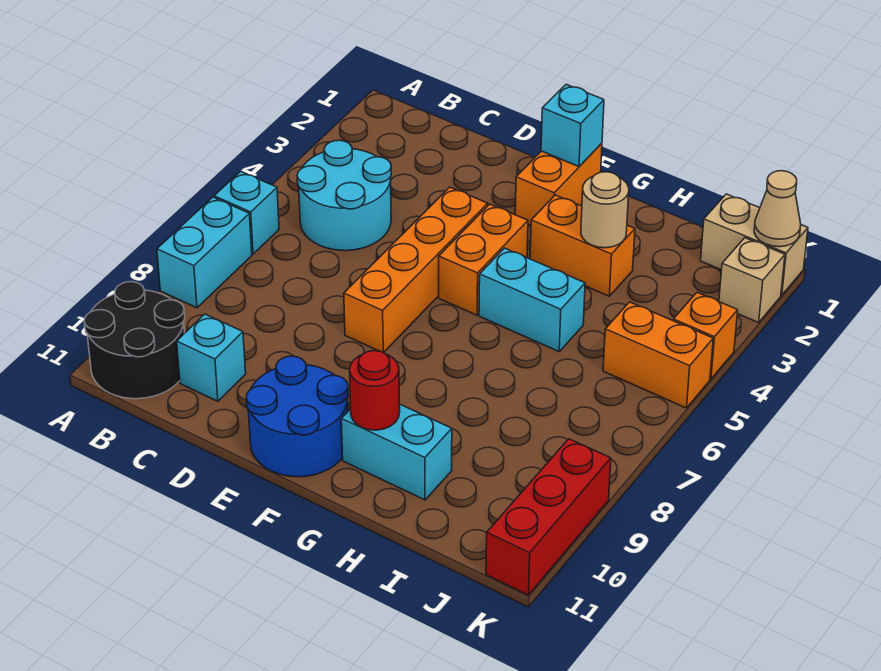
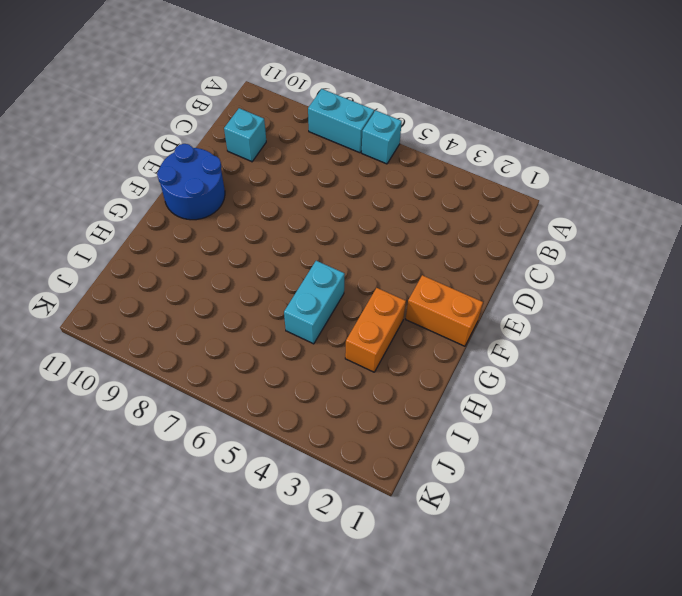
none -> black round brick A10:B11 level 1
none -> cyan round brick B4:C5 level 1
none -> orange brick E4:E7 level 1

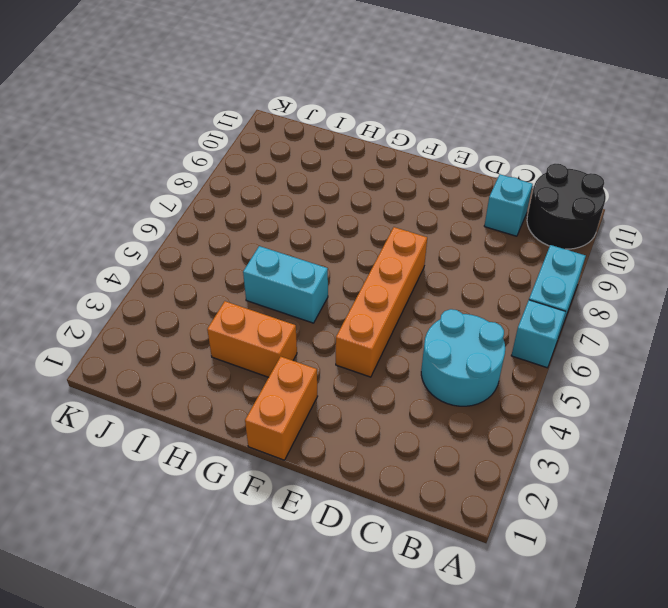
none -> blue round brick E10:F11 level 1
none -> orange brick F4:F5 level 1
none -> cyan brick G10:H10 level 1

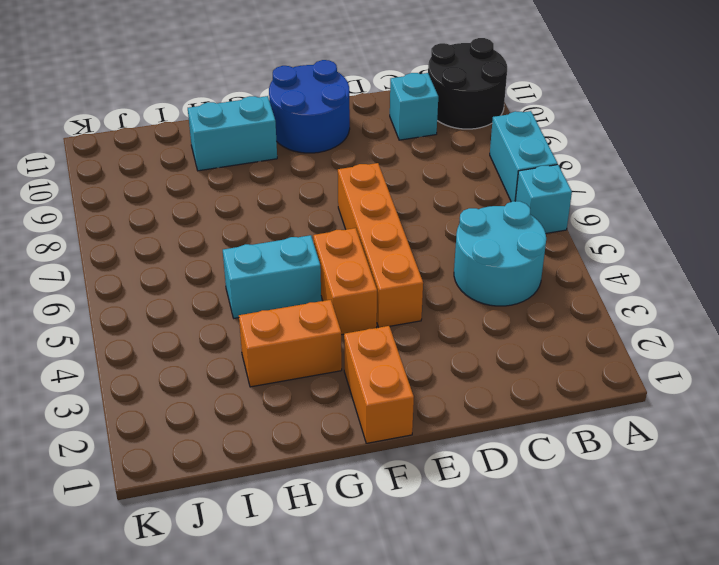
none -> tan brick J1:K1 level 1
none -> orange brick J5:K5 level 1
none -> tan brick K2 level 1

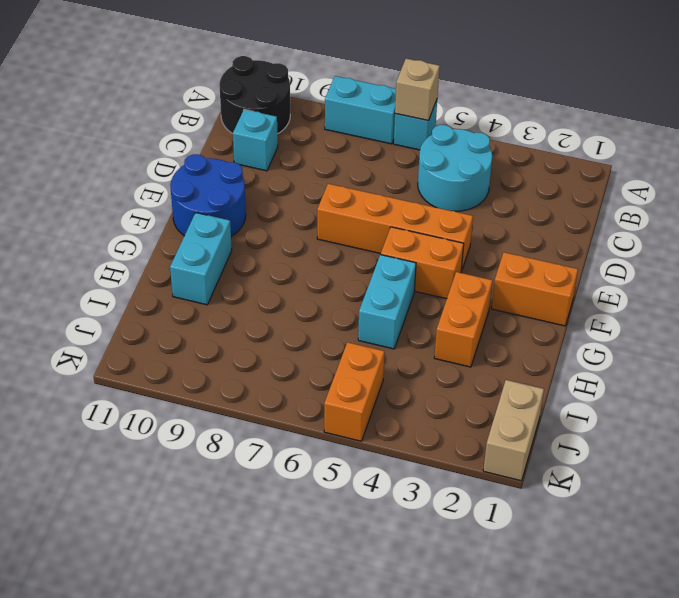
tan brick A6 level 2 -> tan brick K2 level 1
none -> orange brick K4 level 1
none -> red brick K9:K11 level 1
none -> cyan brick F1 level 2

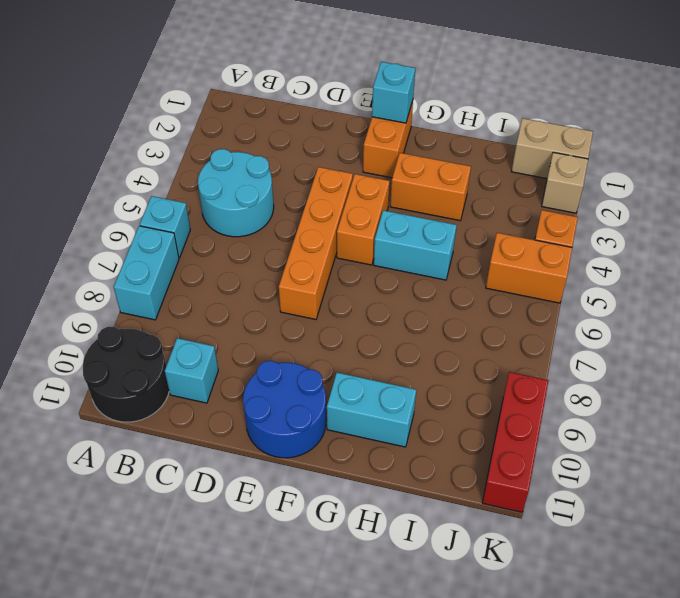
none -> red round brick G10 level 2
none -> tan round brick H3 level 2
none -> tan cone K1 level 2

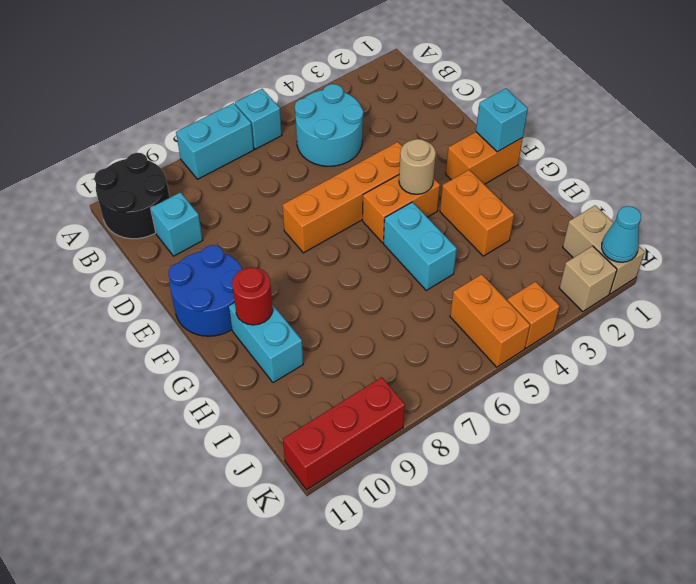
tan round brick F4 level 2 -> tan round brick H3 level 2
cyan cone K1 level 2 -> tan cone K1 level 2

